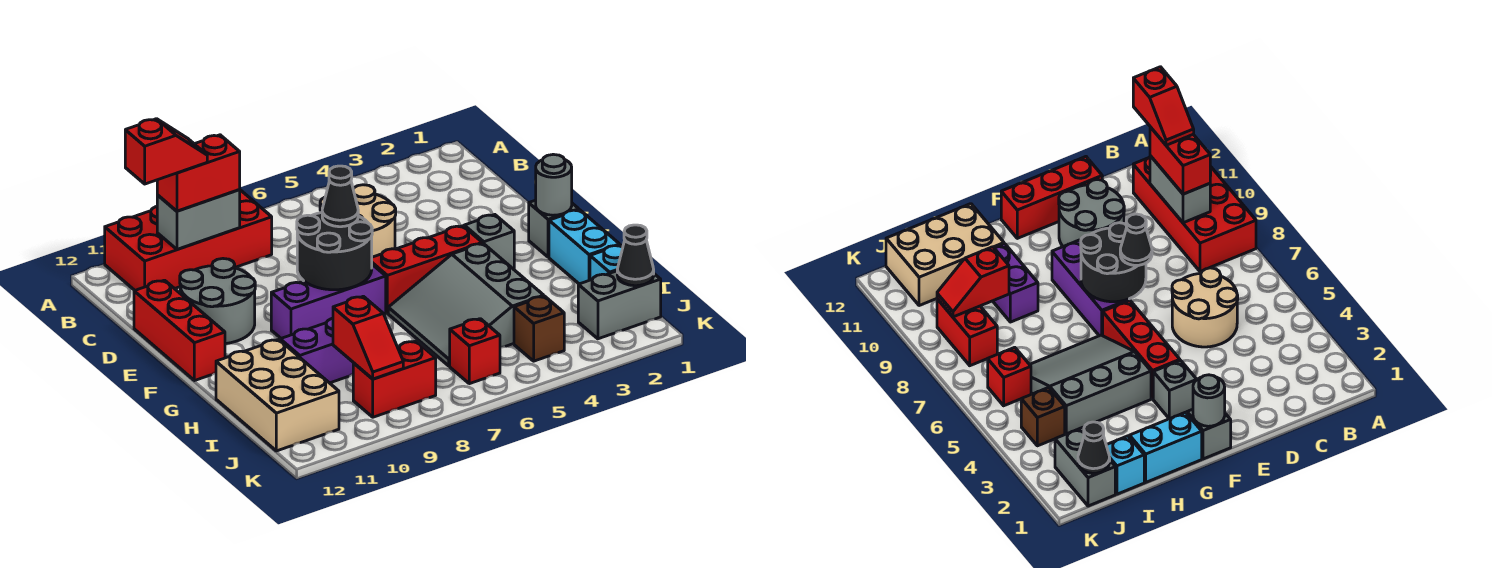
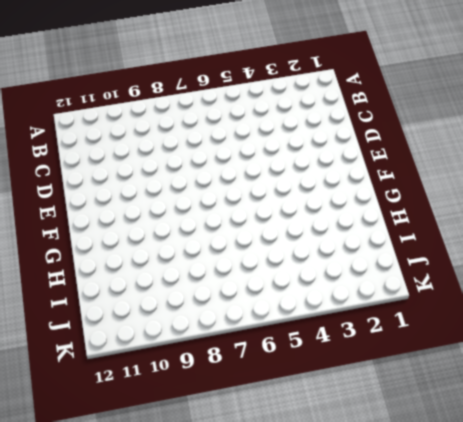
none -> red brick A8:B11 level 1
none -> tan round brick C5:D6 level 1
none -> grey round brick D10:E11 level 1

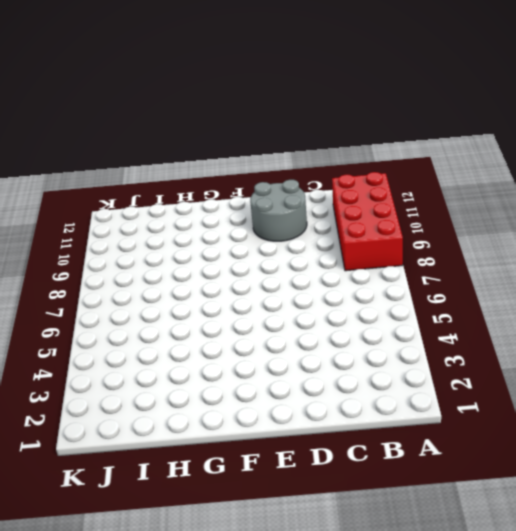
none -> tan round brick C5:D6 level 1
none -> red brick D12:F12 level 1
none -> grey brick F1 level 1

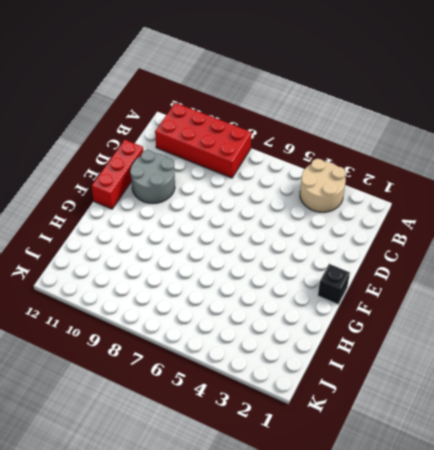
tan round brick A3:B4 level 1 -> tan round brick C5:D6 level 1
black brick F1 level 1 -> grey brick F1 level 1
none -> grey brick F3 level 1
none -> red brick F4:F6 level 1
none -> purple brick F7:F9 level 1

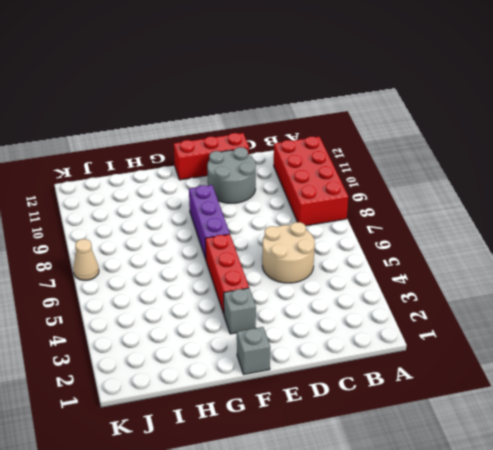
tan cone K7 level 1 -> none
none -> cyan brick G1:H1 level 1
none -> grey slope G4:I6 level 1 top 4
none -> purple brick H9:H10 level 1

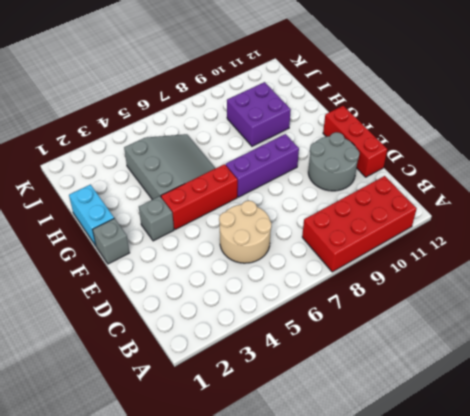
purple brick H9:I10 level 1 -> purple brick H9:H10 level 1
none -> tan brick H11:J12 level 1
none -> cyan brick I1 level 1
none -> grey brick J1:J2 level 1

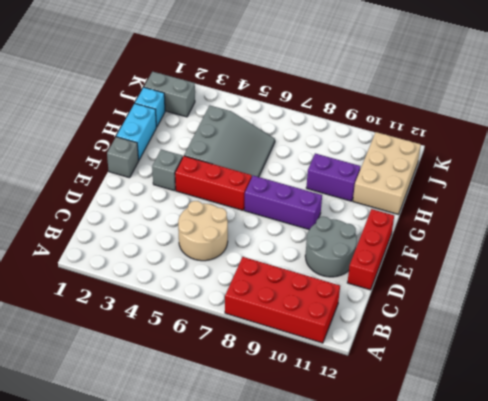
none -> brown brick J4 level 1
none -> red brick J6 level 1
none -> red brick J8:J9 level 1

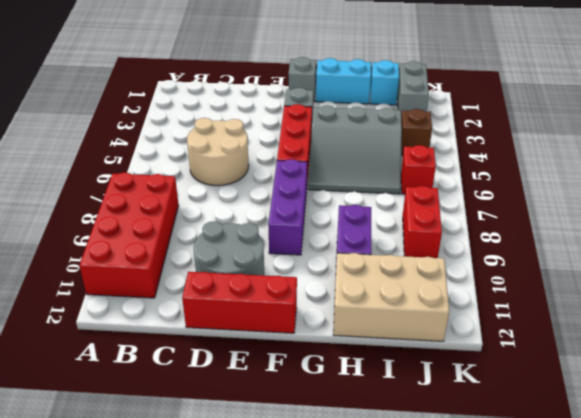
none -> grey brick B9:B10 level 2
none -> black round brick E7:F8 level 2
none -> grey round brick F1 level 2

